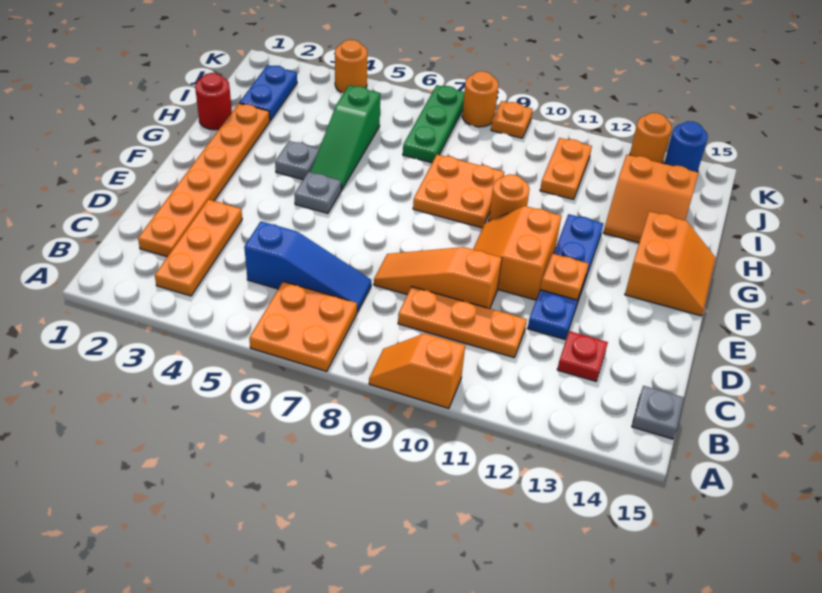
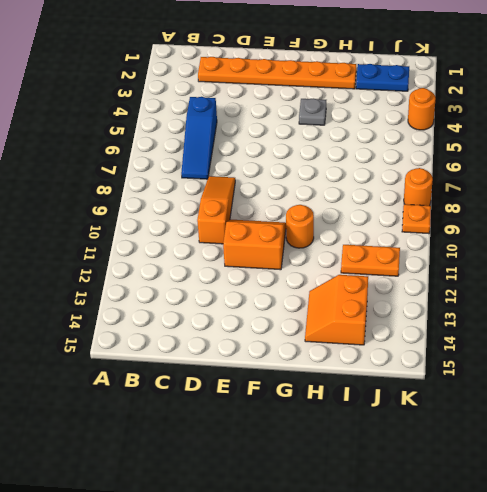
none -> orange plate A6:B7 level 1
none -> orange slope A9:A10 level 1 top 10
none -> orange plate B3:D3 level 1

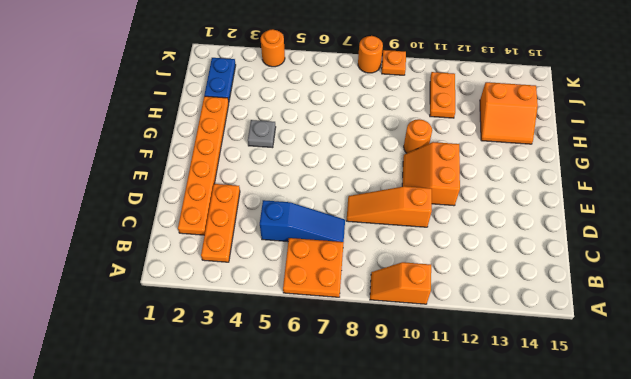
none -> grey plate B15 level 1
none -> orange plate C9:C11 level 1
none -> red plate C13 level 1

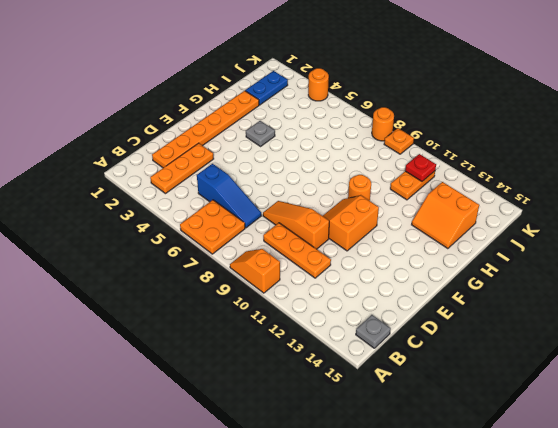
red plate J11 level 2 -> red plate C13 level 1
none -> blue plate D12:G12 level 1
none -> grey plate F5 level 1
none -> orange slope F14:G15 level 1 top 14

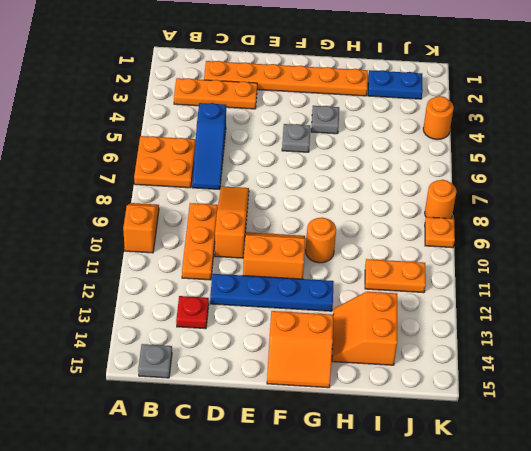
none -> green slope G5:I5 level 1 top I
none -> orange plate G8:H9 level 1
none -> red round brick H1 level 1

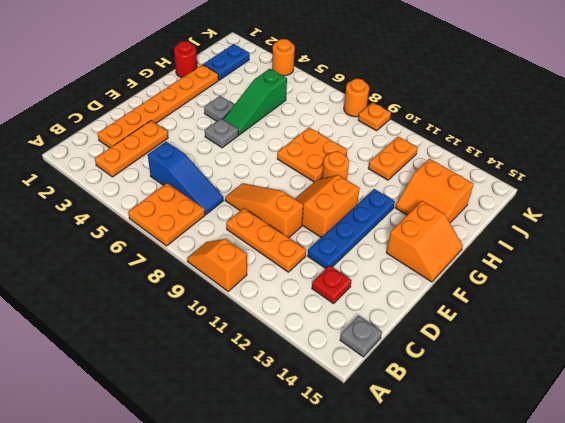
none -> green plate I7:K7 level 1
none -> orange round brick K13 level 1
none -> blue round brick K14 level 1

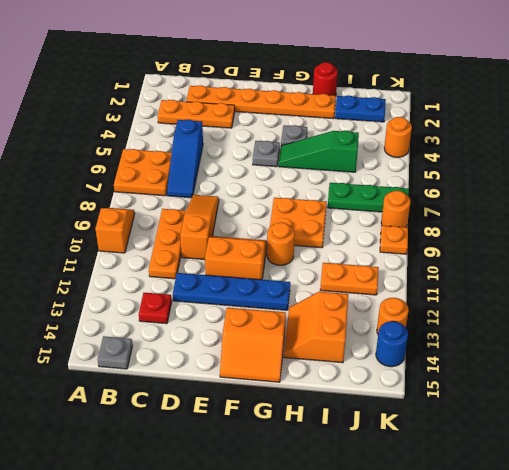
none -> orange plate E12 level 2

